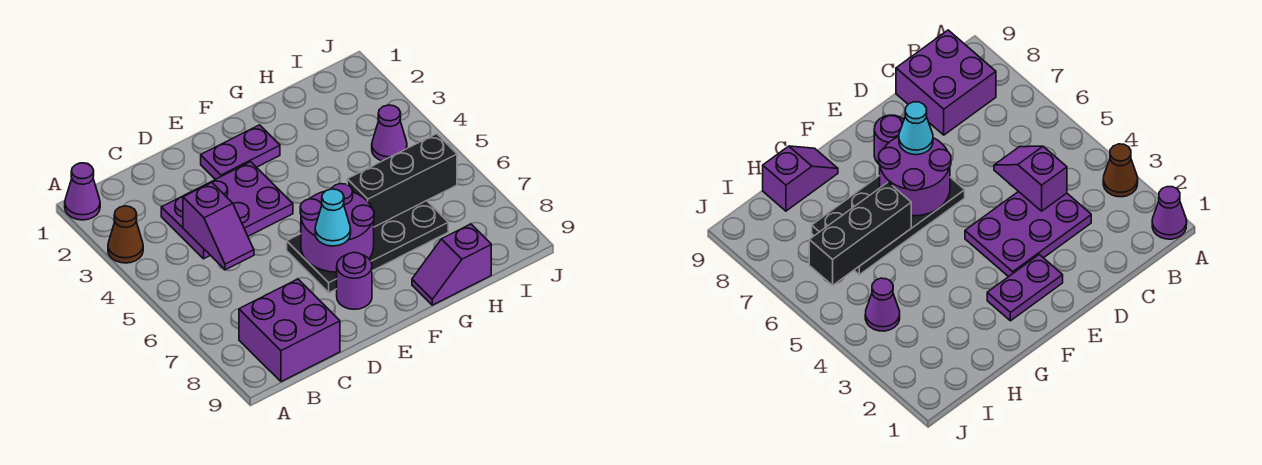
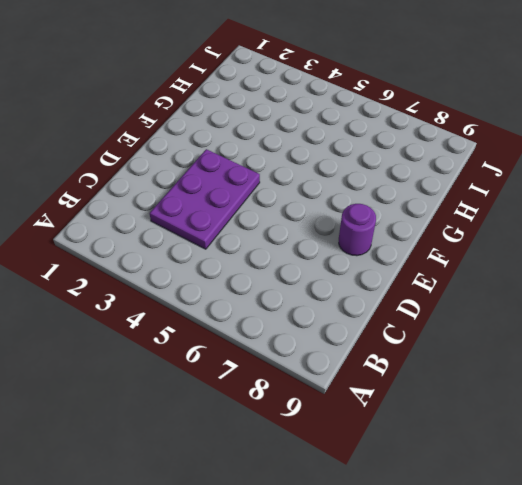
none -> purple cone A1 level 1
none -> brown cone A3 level 1
none -> purple brick B8:C9 level 1

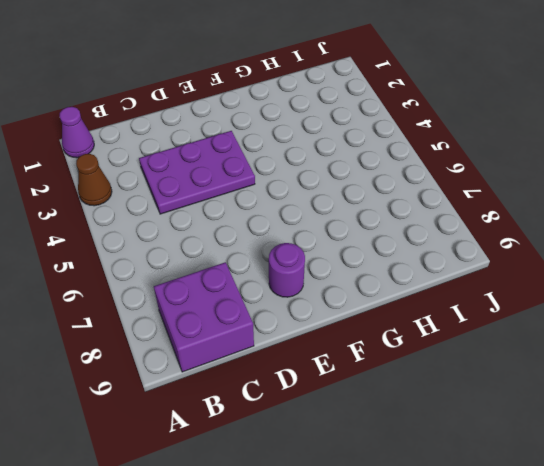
none -> purple plate E2:F2 level 1
none -> black plate E6:H7 level 1
none -> purple slope G9:H9 level 1 top H

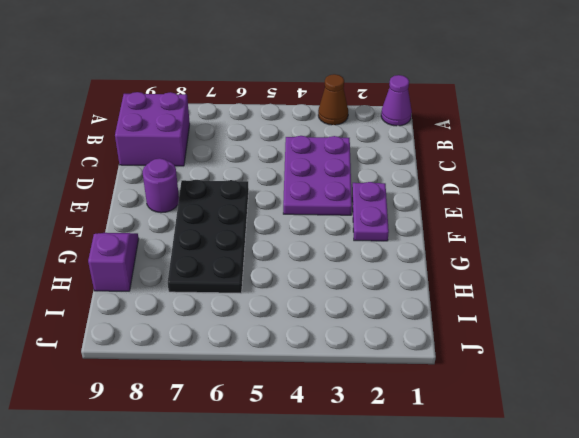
none -> purple cone I4 level 1
none -> purple slope C4:C5 level 2 top 4
none -> purple round brick E6:F7 level 2

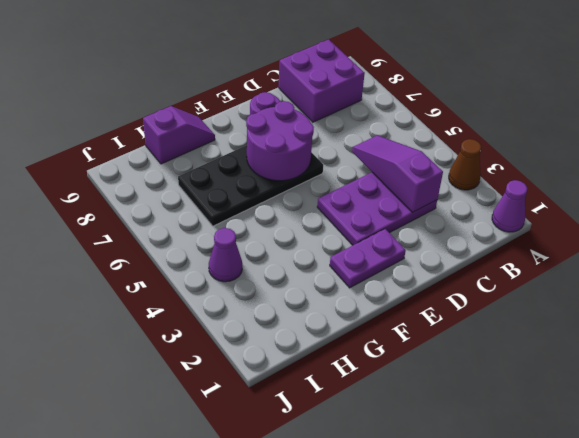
purple slope C3:C5 level 2 top 3 -> purple slope C4:C5 level 2 top 4
none -> black brick G6:I6 level 2
none -> cyan cone E7 level 3

